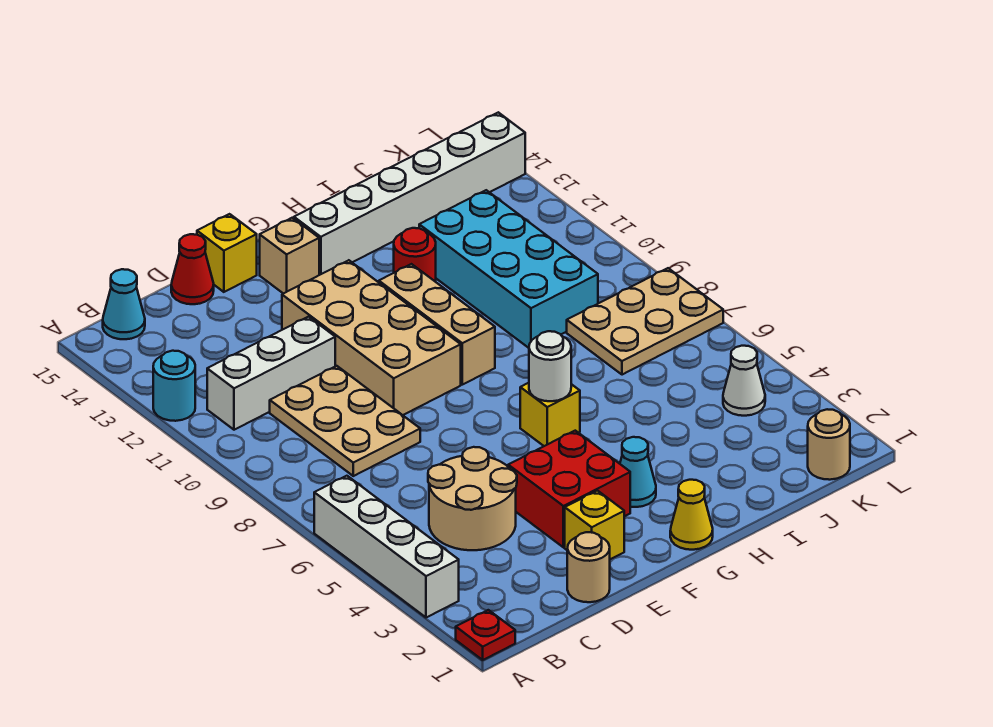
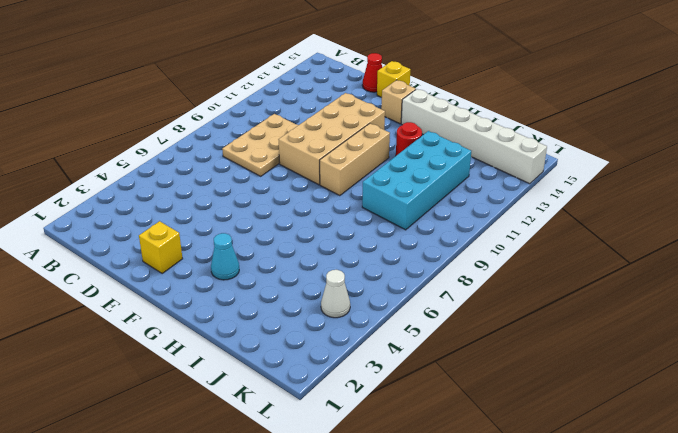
none -> red plate A1 level 1
none -> white brick A3:A6 level 1
none -> cyan round brick A12 level 1

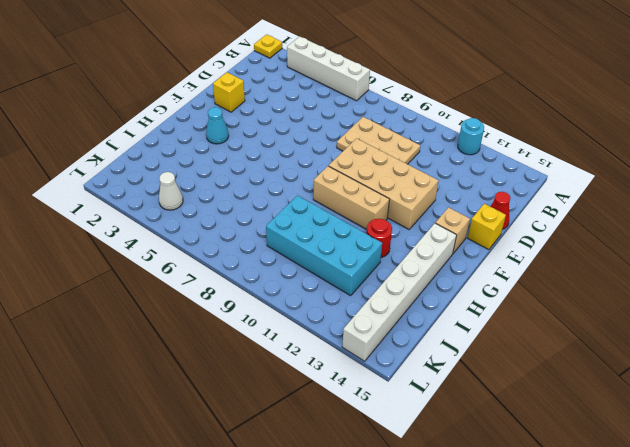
yellow plate A1 level 1 -> red plate A1 level 1
none -> white brick B11:D11 level 1
none -> cyan cone B15 level 1
none -> tan round brick C4:D5 level 1

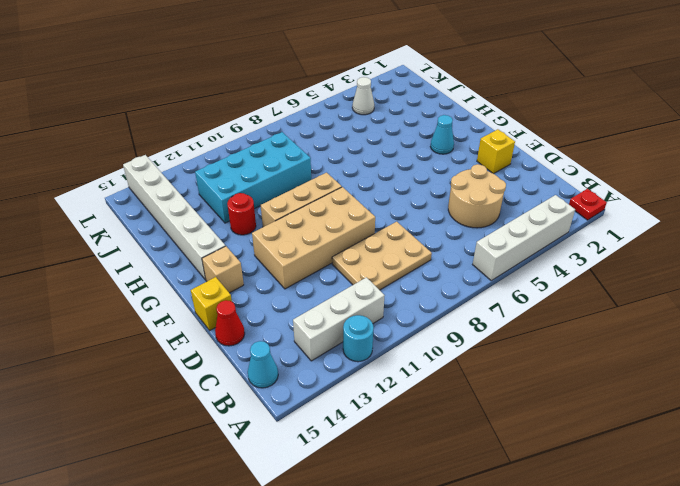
white brick B11:B13 level 1 -> white brick B11:D11 level 1
none -> tan round brick D1 level 1
none -> red brick E3:F4 level 1
none -> yellow cone G1 level 1

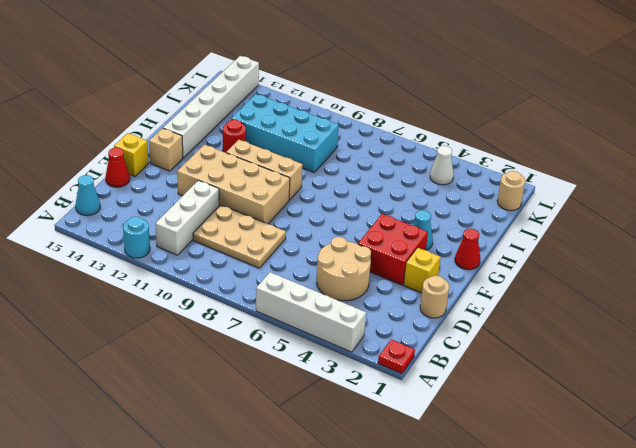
red cone G1 level 1 -> yellow cone G1 level 1
none -> yellow brick G6 level 1
none -> tan plate J7:L8 level 1
none -> white round brick G6 level 2

